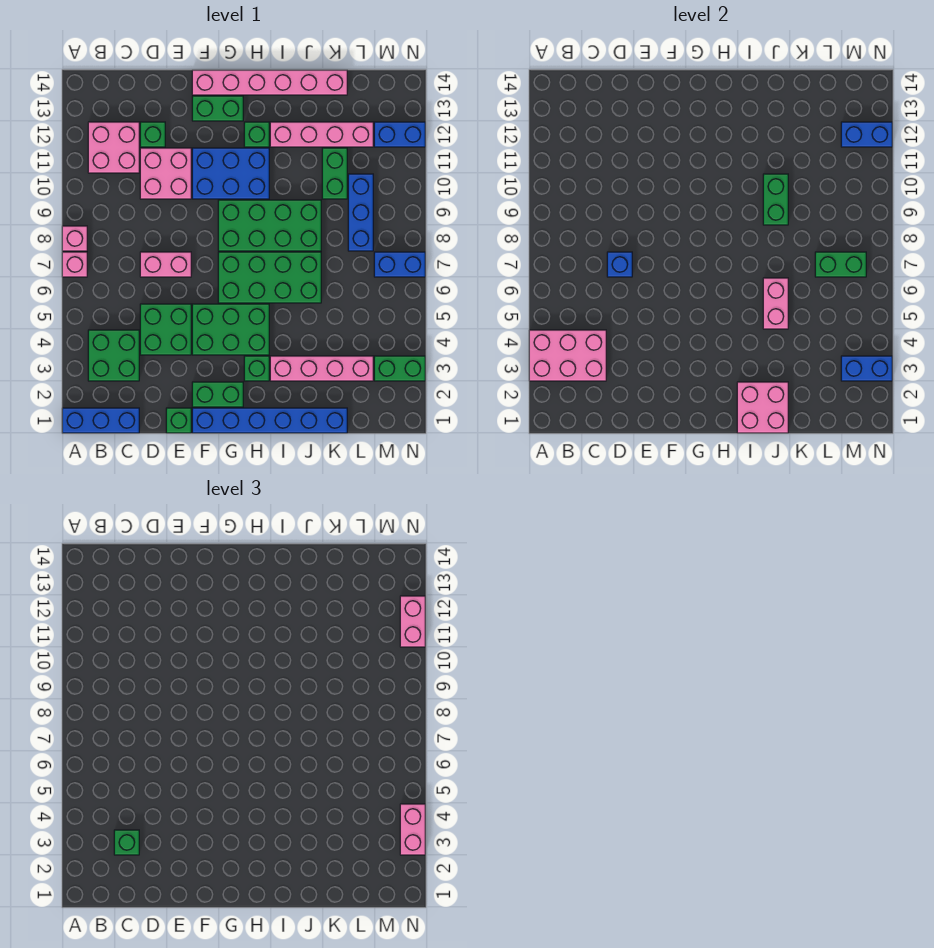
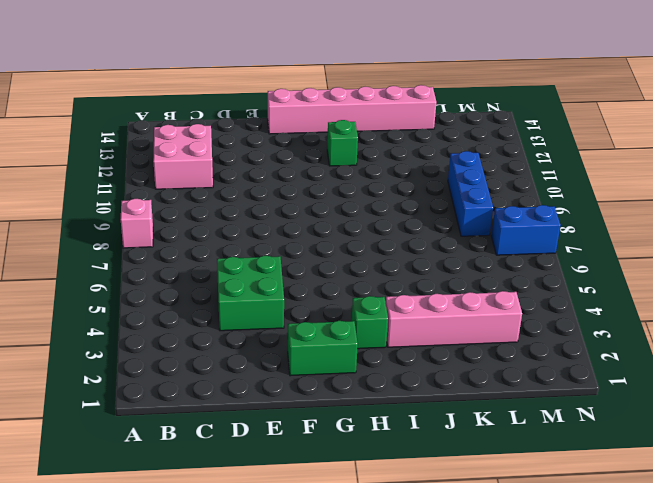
none -> blue brick A1:C1 level 1
none -> pink brick A7 level 1
none -> green brick B3:C4 level 1
none -> pink brick D7:E7 level 1

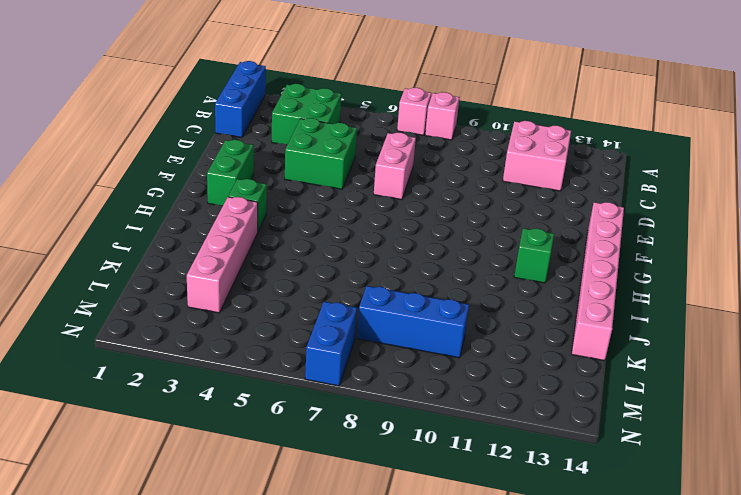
none -> pink brick D10:E11 level 1
none -> green brick D12 level 1
none -> green brick E1 level 1
none -> blue brick F1:K1 level 1

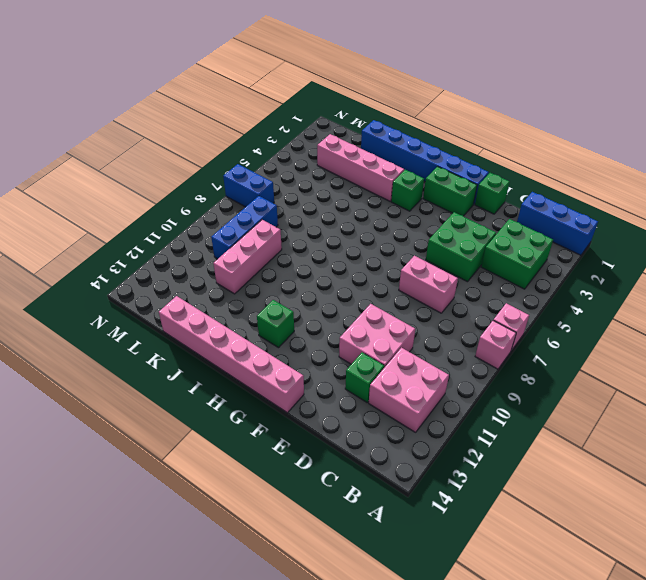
pink brick K9:K11 level 1 -> green brick K10:K11 level 1
none -> green brick F4:H5 level 1
none -> blue brick F10:H11 level 1
none -> green brick F13:G13 level 1
none -> green brick G6:J7 level 1

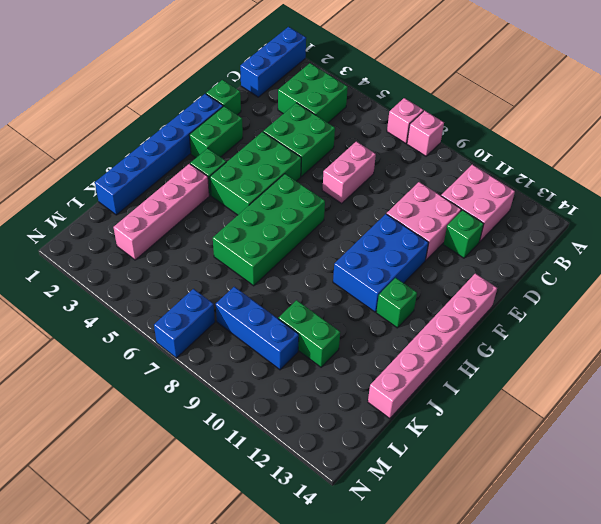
none -> green brick F13:G13 level 1
none -> green brick G8:J9 level 1
none -> pink brick I12:L12 level 1
none -> green brick M3:N3 level 1

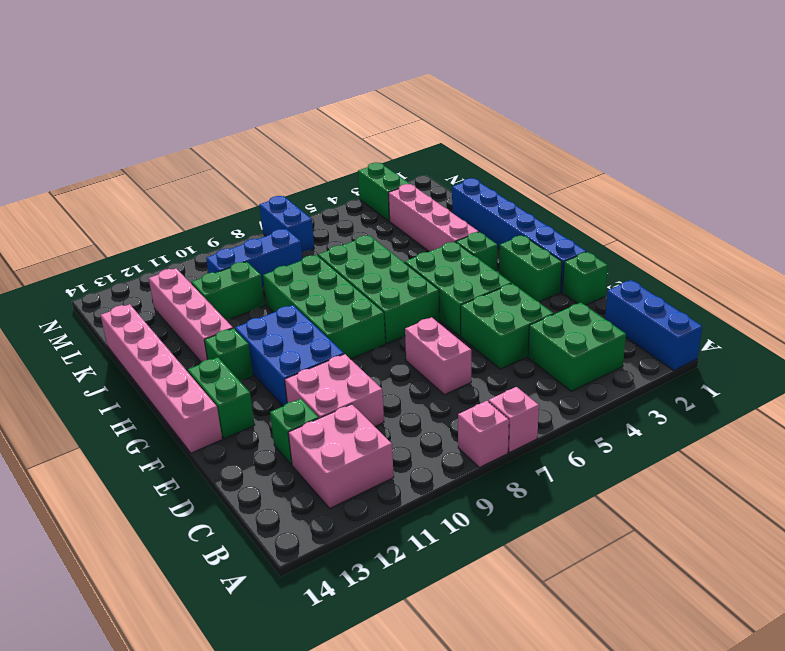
none -> blue brick M12:N12 level 1
none -> pink brick A3:C4 level 2
none -> blue brick D7 level 2
none -> pink brick I1:J2 level 2

